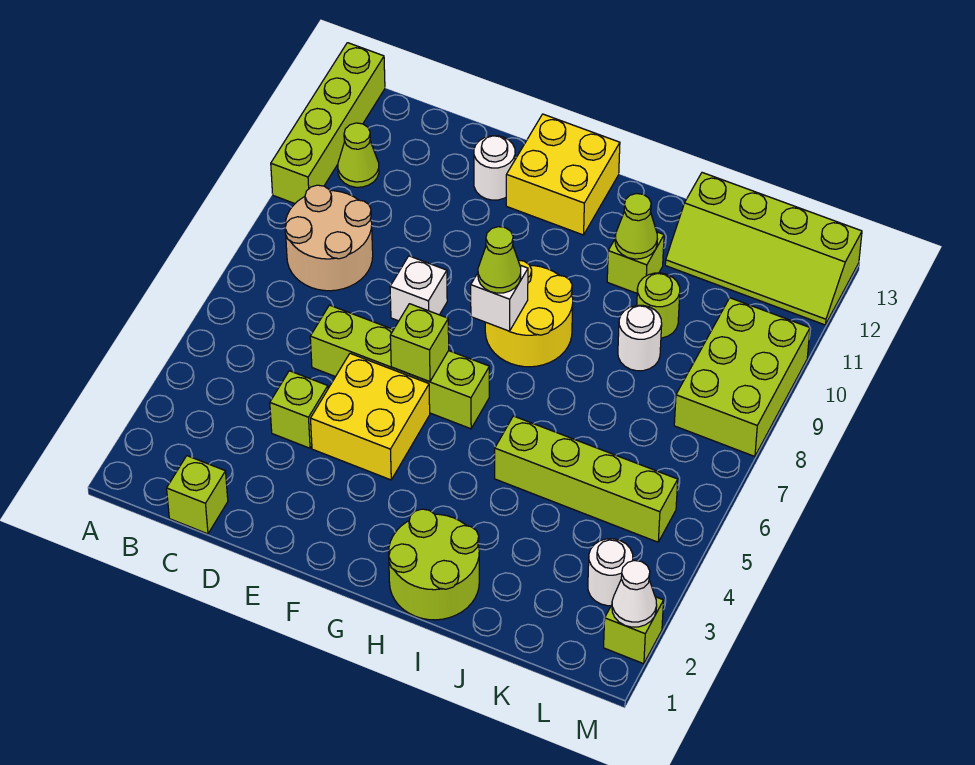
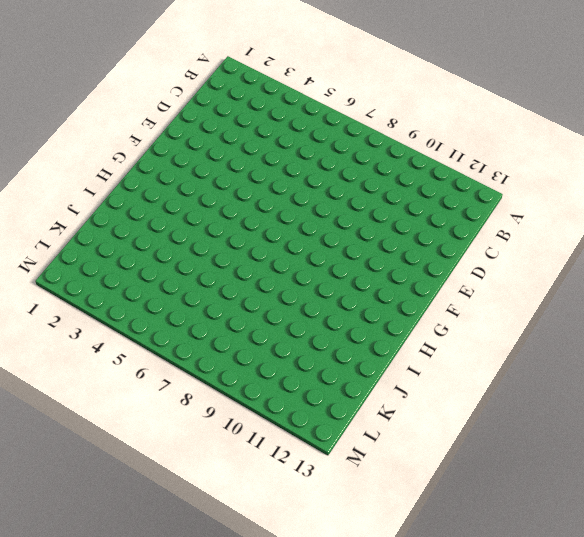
none -> lime brick A10:A13 level 1
none -> tan round brick B8:C9 level 1
none -> lime cone B11 level 1

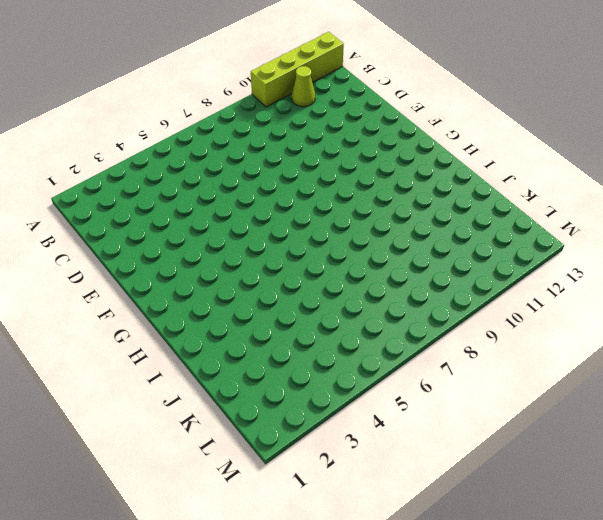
none -> tan round brick B8:C9 level 1
none -> lime brick C1 level 1
none -> lime brick D4 level 1

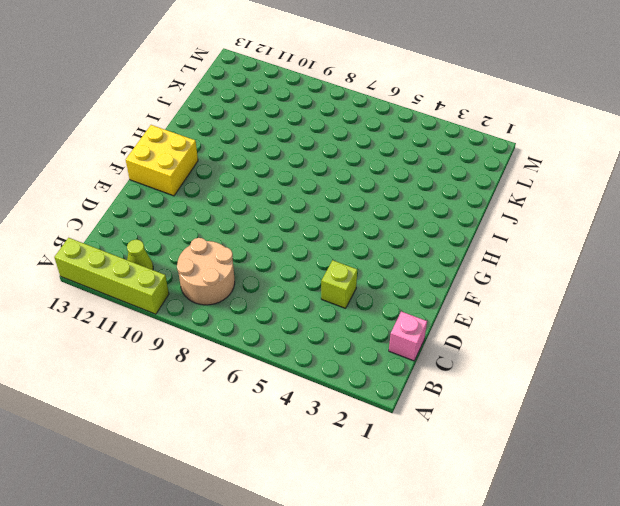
pink brick C1 level 1 -> lime brick C1 level 1
none -> lime brick D6:G6 level 1
none -> yellow brick E4:F5 level 1
none -> white brick E8 level 1

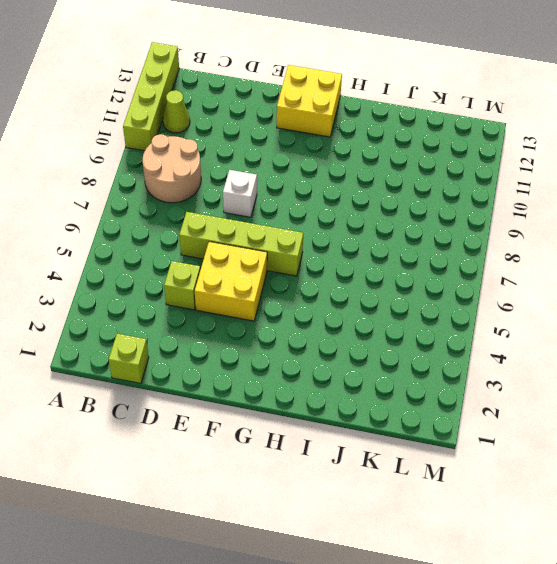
none -> white round brick E12 level 1
none -> yellow round brick G8:H9 level 1
none -> lime round brick H1:I2 level 1

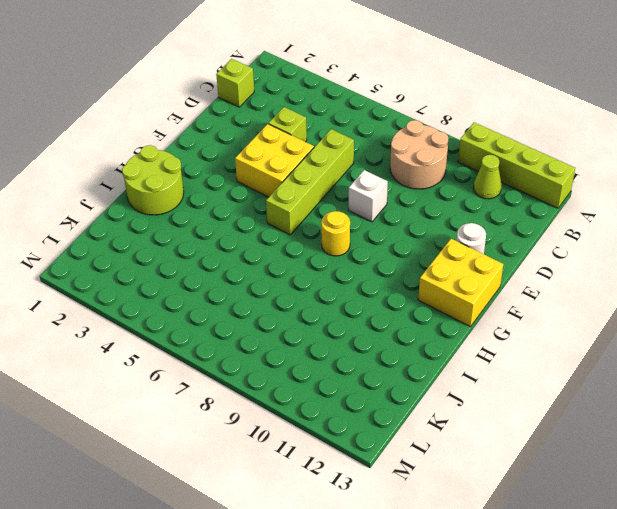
yellow round brick G8 level 1 -> yellow round brick G8:H9 level 1
none -> lime brick I5:L5 level 1
none -> lime brick I11 level 1
none -> white round brick J9 level 1

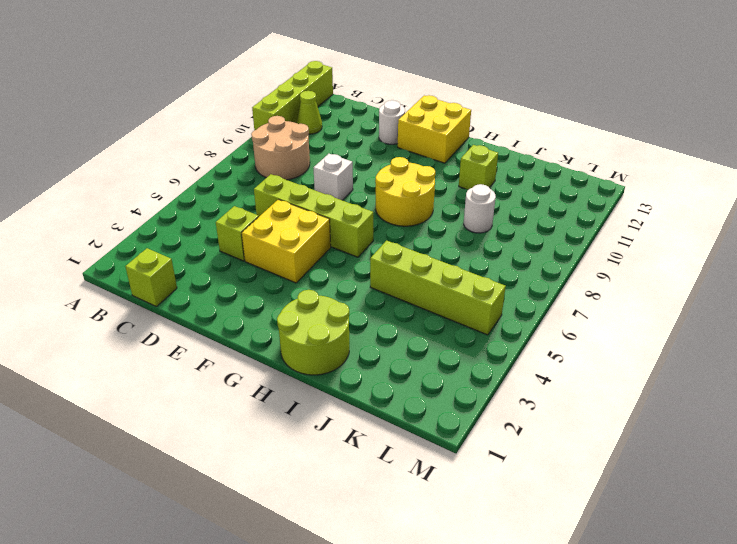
none -> lime round brick J10 level 1
none -> lime slope J12:M13 level 1 top 13
none -> white round brick L3 level 1

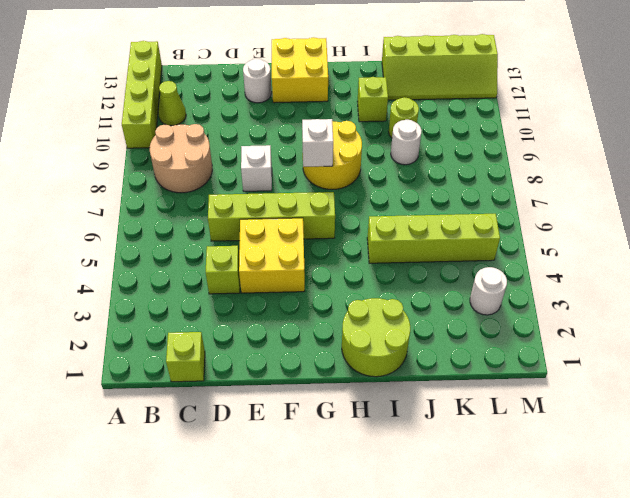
none -> lime brick L8:M10 level 1
none -> lime brick M2 level 1
none -> lime brick F6 level 2

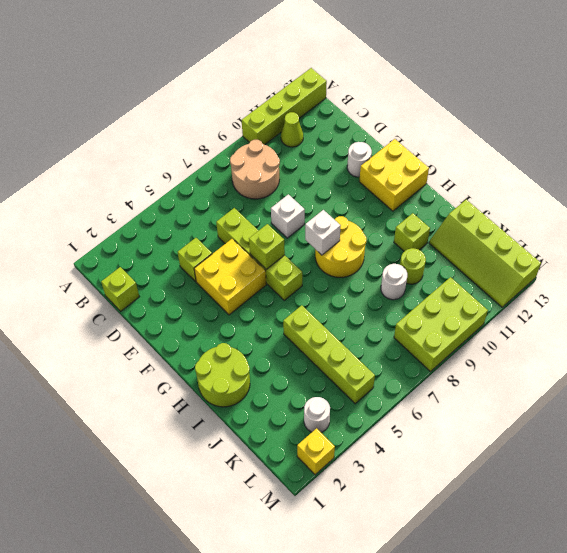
yellow brick M2 level 1 -> lime brick M2 level 1
none -> lime cone I11 level 2
none -> white cone M2 level 2
none -> lime cone G8 level 3

